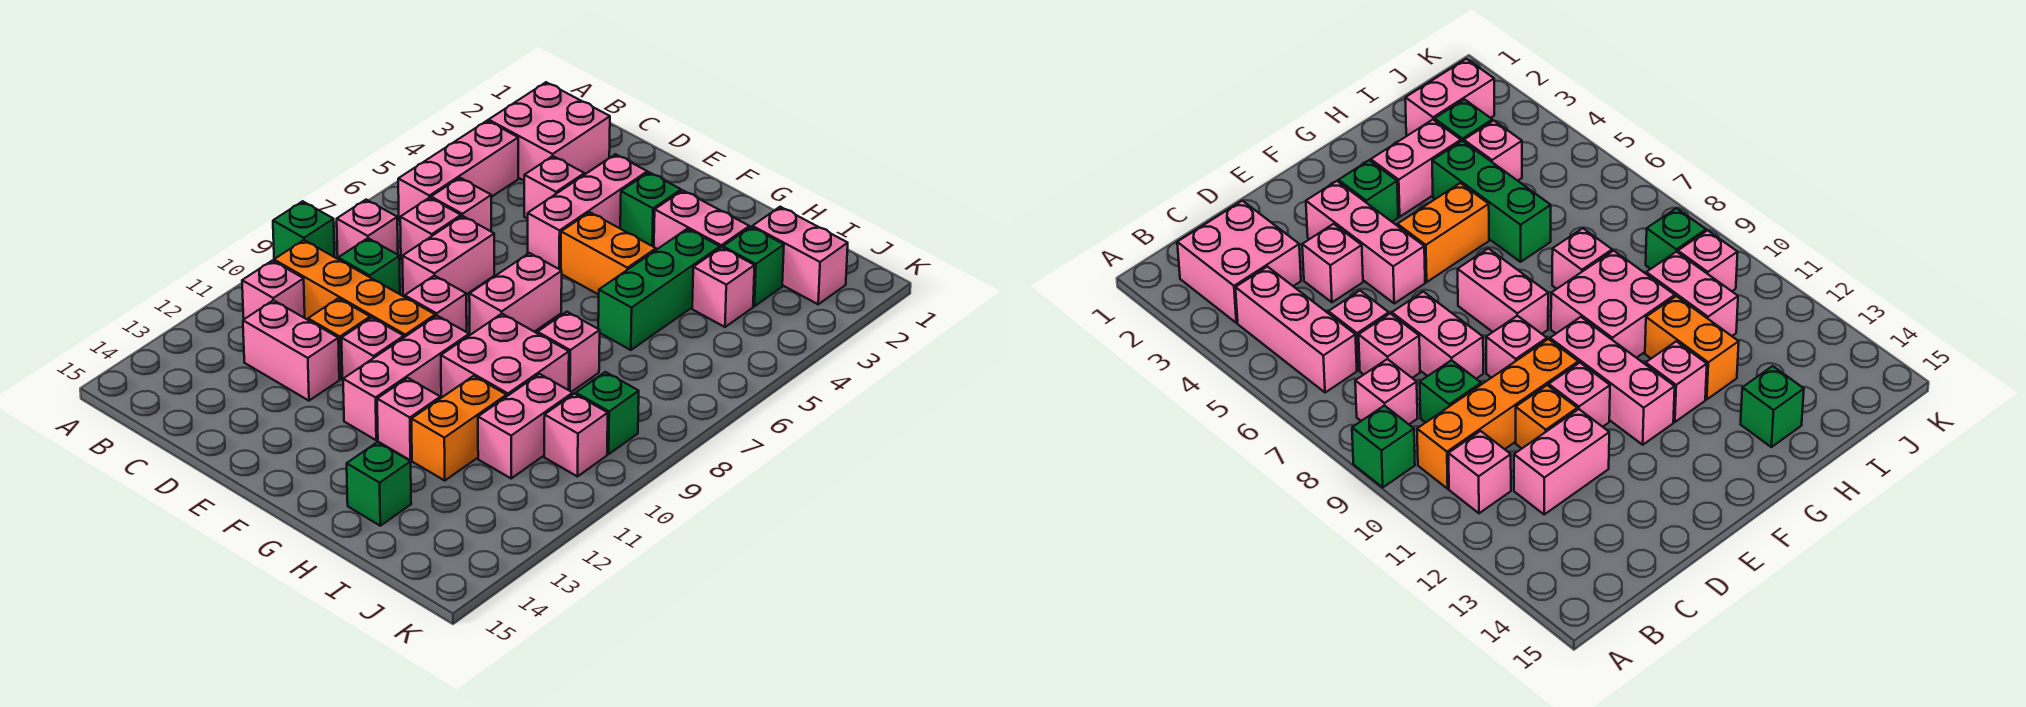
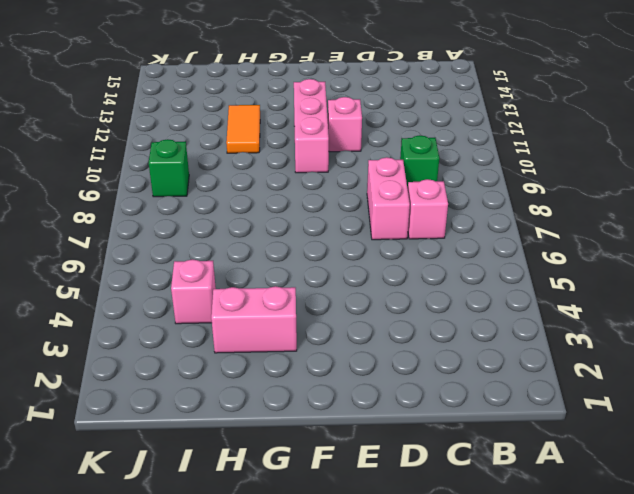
orange tile H11:H12 level 1 -> orange brick H11:H12 level 1
none -> green brick A9 level 1
none -> pink brick B2:C3 level 1
none -> pink brick B4:B6 level 1
none -> pink brick B8 level 1

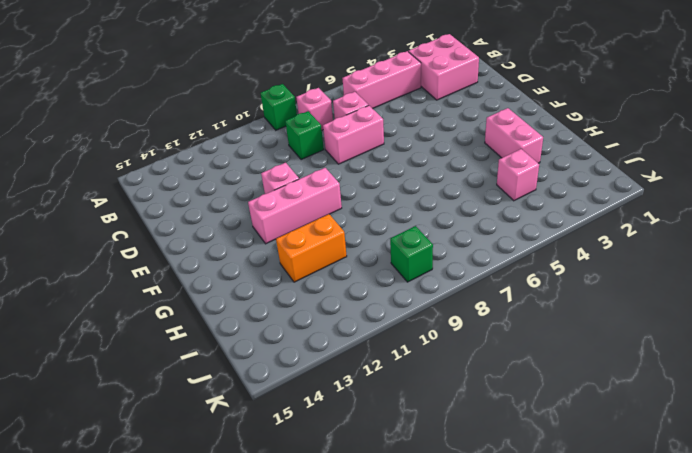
none -> orange brick B10:E10 level 1
none -> pink brick B11 level 1
none -> pink brick C6 level 1
none -> pink brick C12:D12 level 1

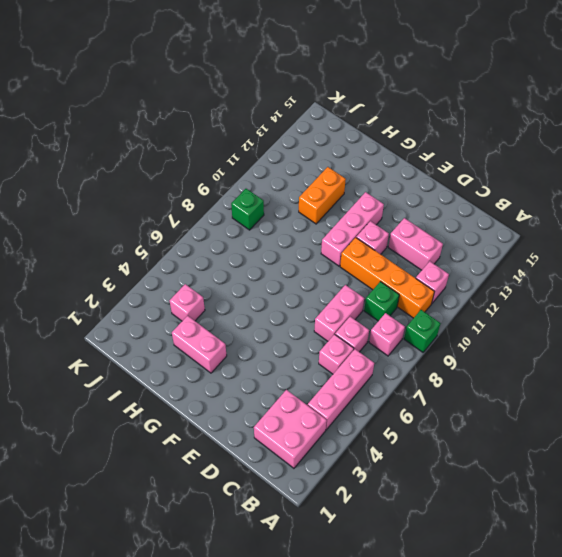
none -> pink brick D4 level 1
none -> orange brick D11 level 1
none -> pink brick E3:E5 level 1
none -> pink brick E9 level 1

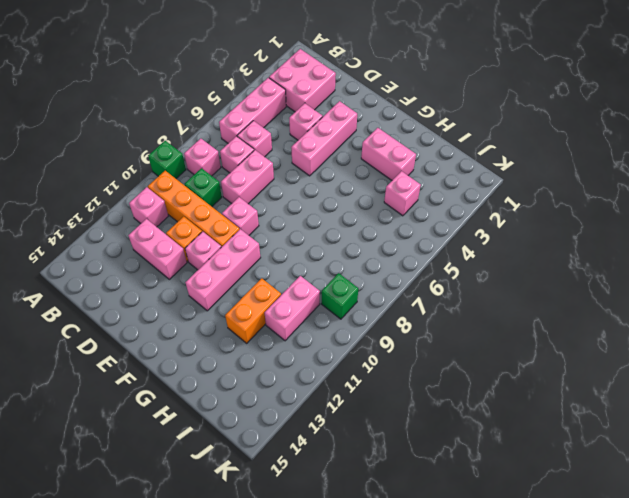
none -> green brick F3 level 1
none -> orange brick F5:G5 level 1
none -> pink brick F7:F8 level 1
none -> pink brick G9:H10 level 1

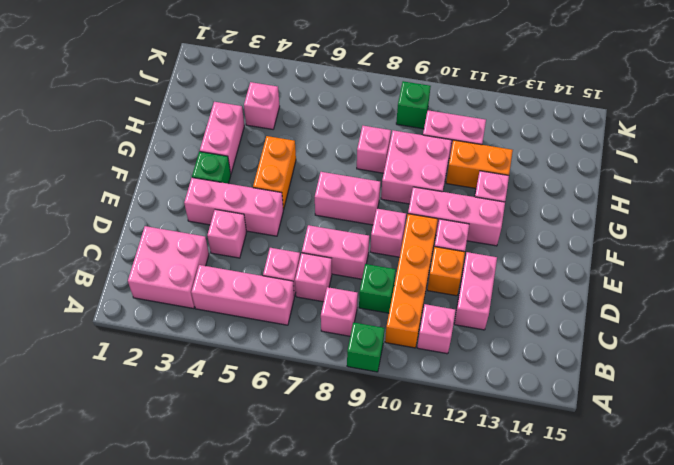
none -> green brick H4:H6 level 1
none -> green brick H14 level 1
none -> pink brick I2:J2 level 1
none -> green brick I3 level 1

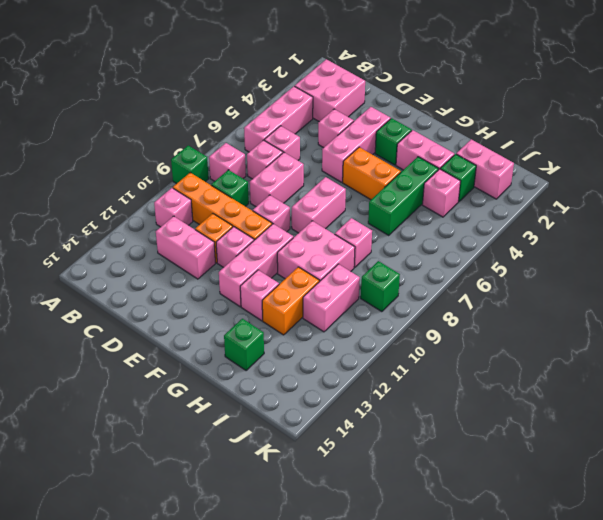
none -> pink brick J10 level 1

